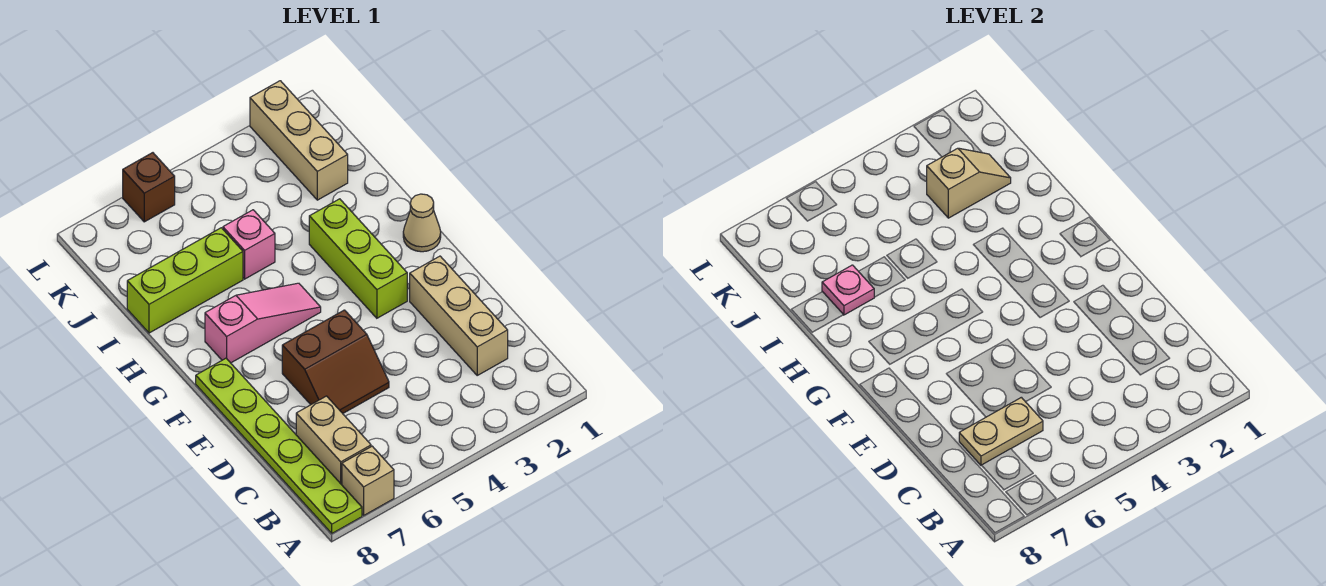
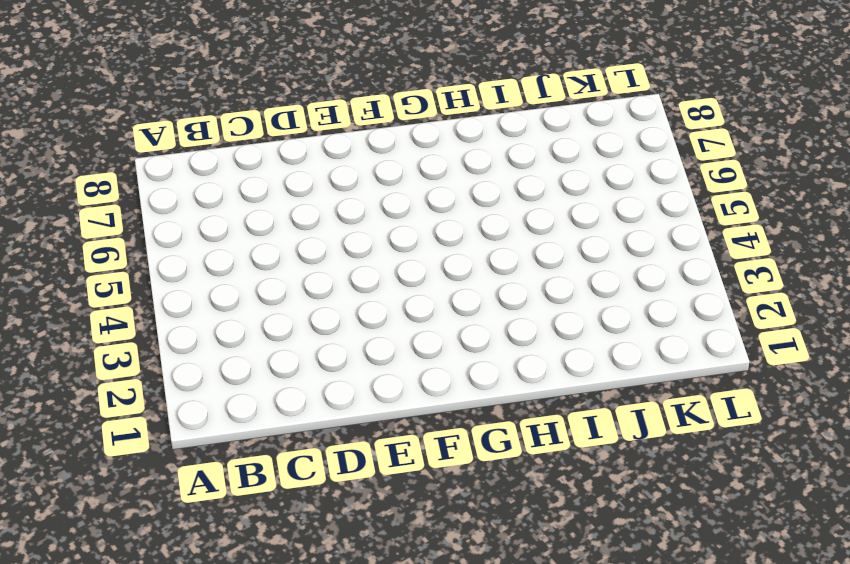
none -> tan brick A7 level 1
none -> lime plate A8:F8 level 1
none -> tan brick B7:C7 level 1

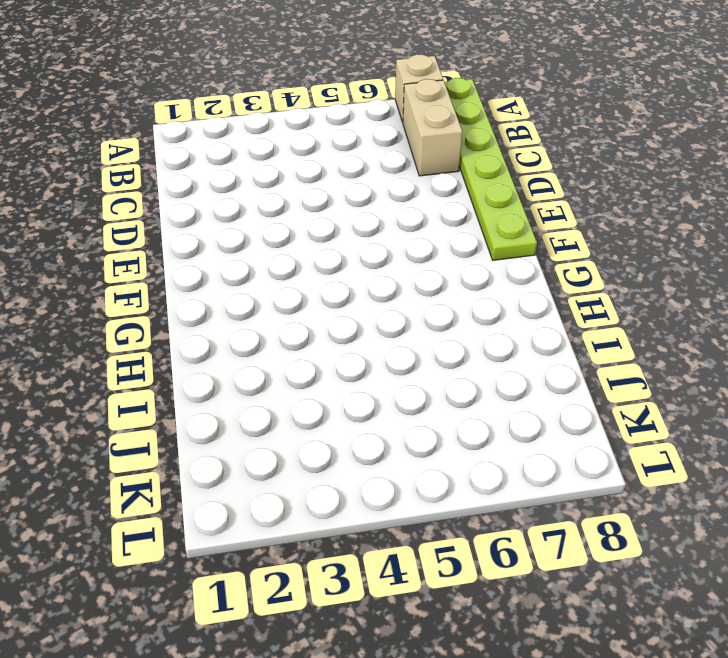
none -> tan brick C2:E2 level 1
none -> brown slope D5:E6 level 1 top E
none -> lime brick F3:H3 level 1

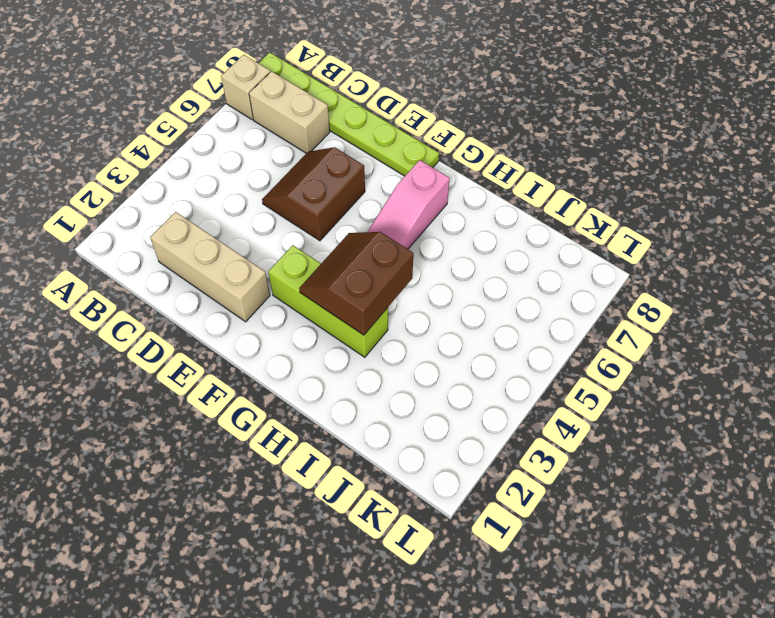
brown slope G3:H4 level 2 top H -> none
none -> tan cone G1 level 1
none -> pink brick I5 level 1
none -> lime brick I6:I8 level 1

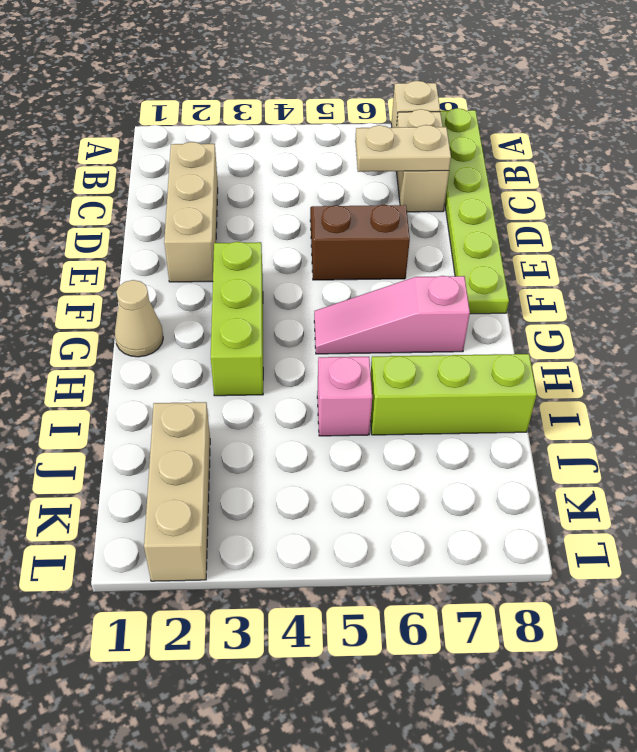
none -> brown brick L6 level 1
none -> pink plate I7 level 2
none -> tan slope J2:J3 level 2 top 3

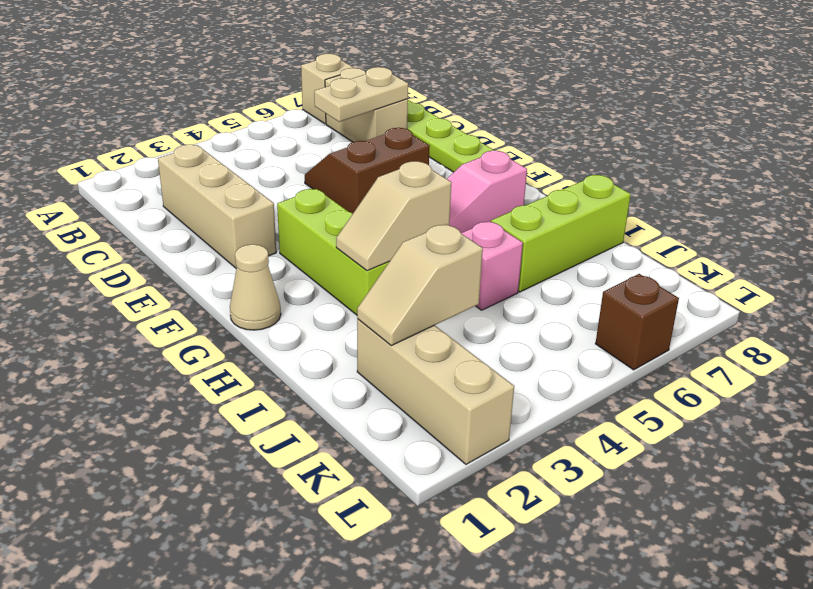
tan slope H3:H4 level 2 top 4 -> none
none -> pink plate I7 level 2

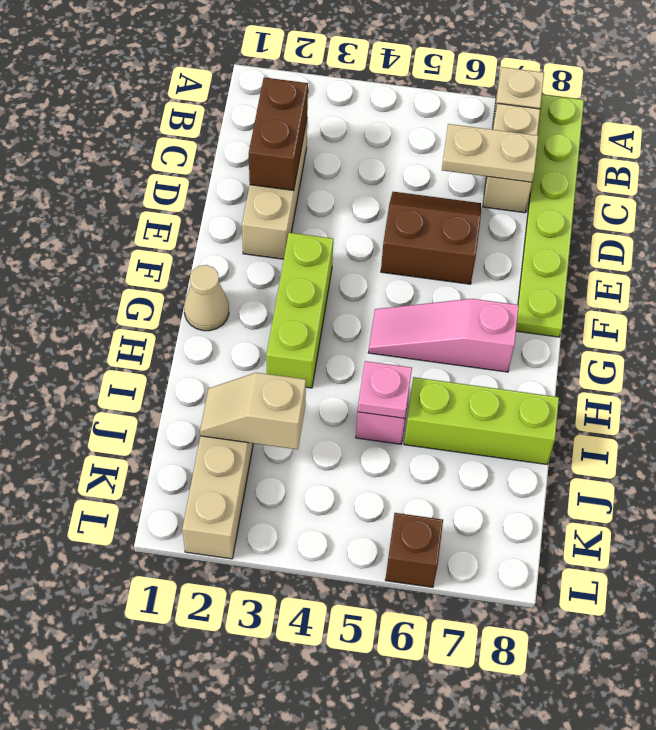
brown brick C2:D2 level 2 -> none
pink plate I5 level 2 -> pink plate I7 level 2

